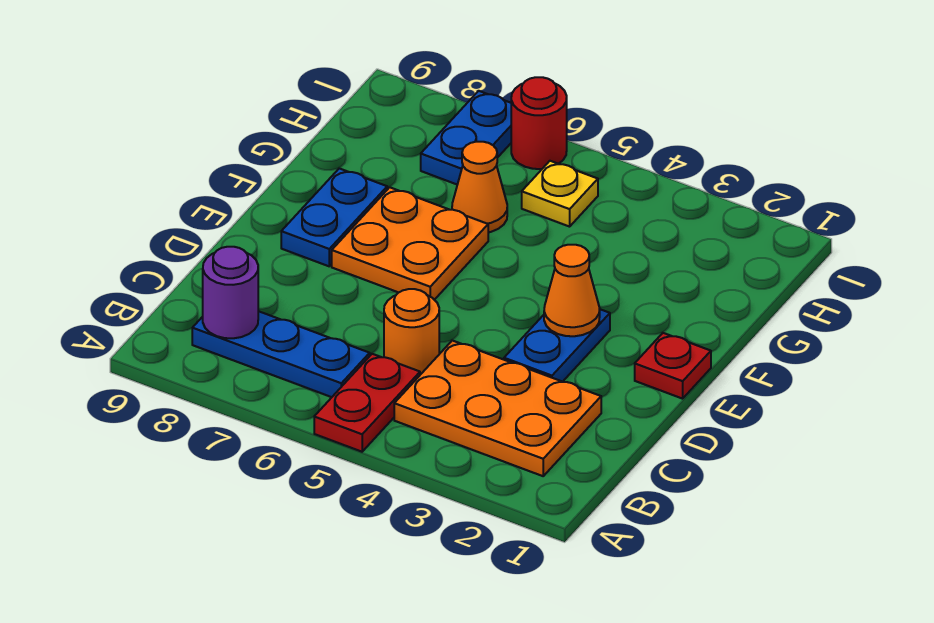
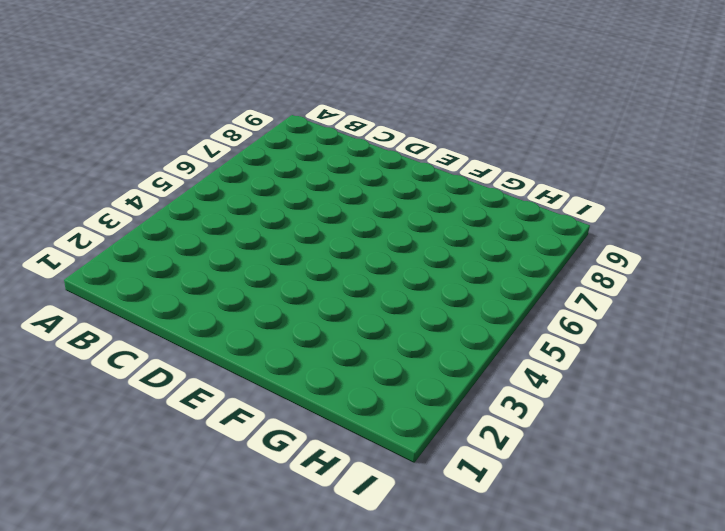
none -> red plate A5:B5 level 1
none -> orange plate B2:C4 level 1
none -> blue plate B6:B8 level 1

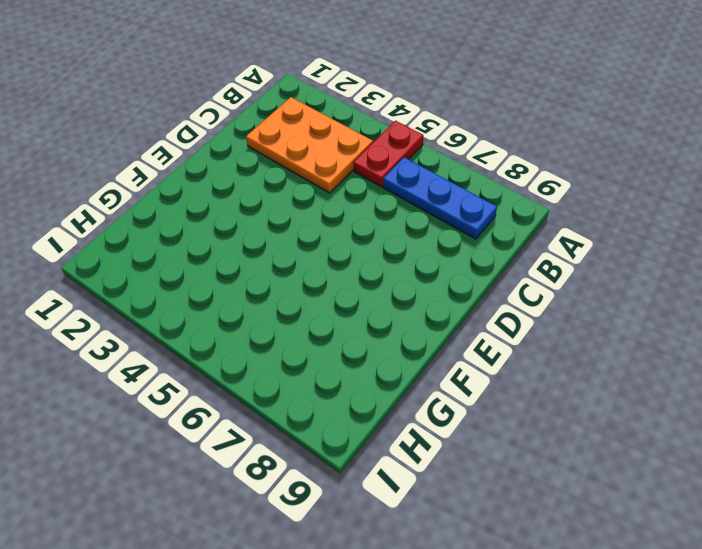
none -> orange round brick C5 level 1
none -> blue plate D3:E3 level 1
none -> red plate E1 level 1

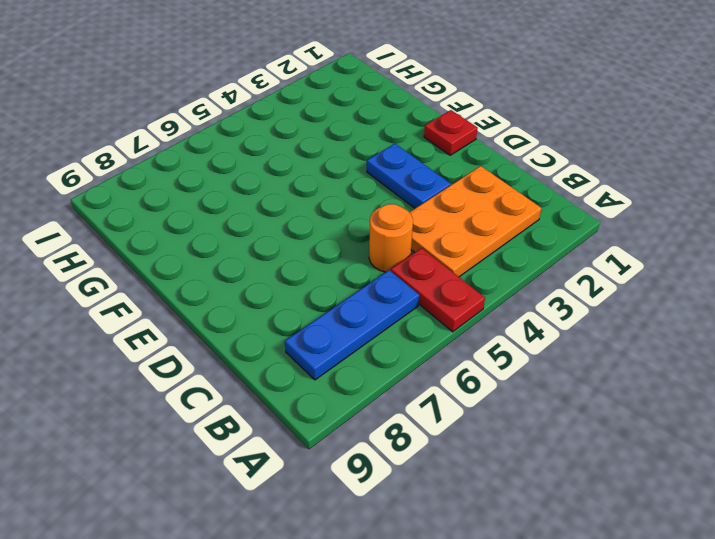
none -> orange plate E6:F7 level 1
none -> blue plate E8:F8 level 1
none -> orange cone G6 level 1

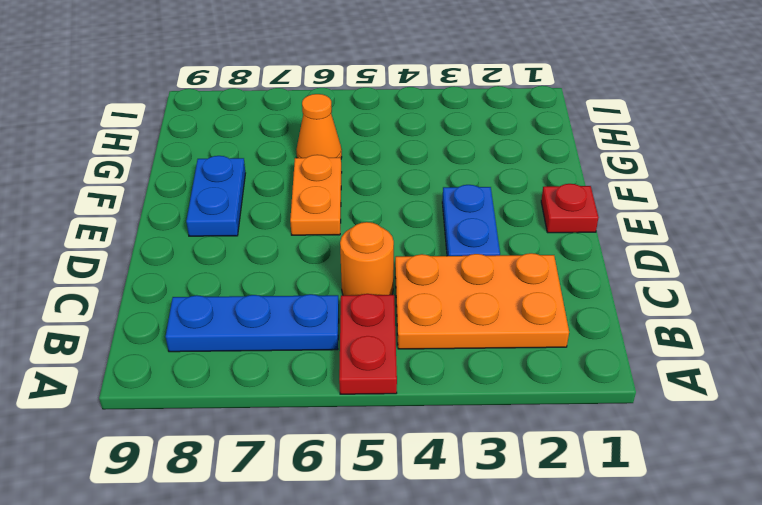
orange plate E6:F6 level 1 -> orange plate E6:F7 level 1
none -> yellow plate H5 level 1
none -> blue plate H7:I7 level 1
none -> red round brick I6 level 1

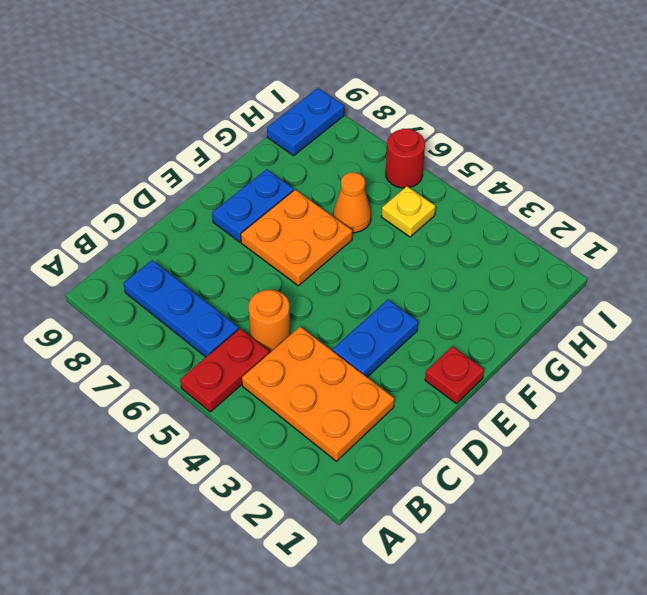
blue plate H9:I9 level 1 -> blue plate H7:I7 level 1
none -> purple round brick B8 level 2
none -> orange cone E3 level 2

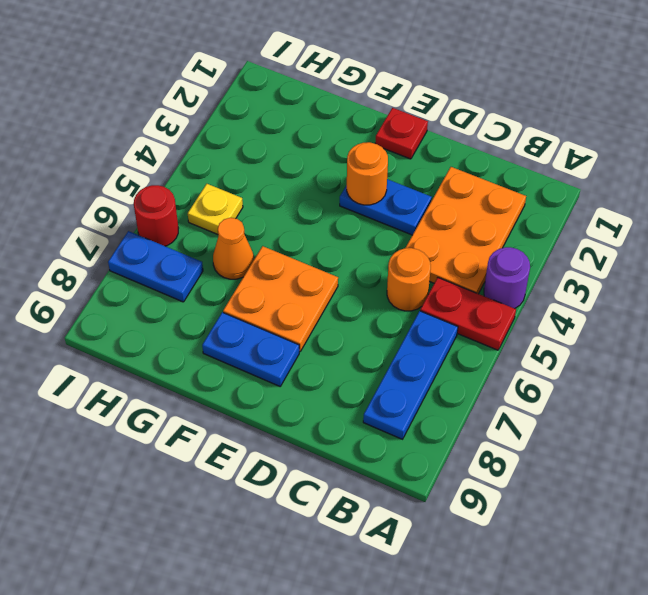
purple round brick A4 level 1 -> purple round brick B8 level 2
orange round brick E3 level 2 -> orange cone E3 level 2

